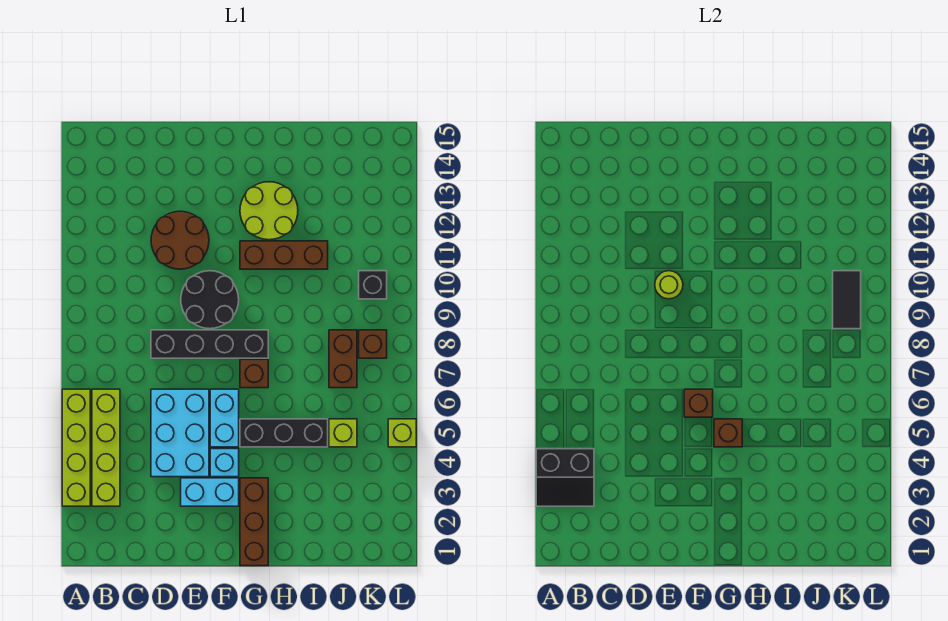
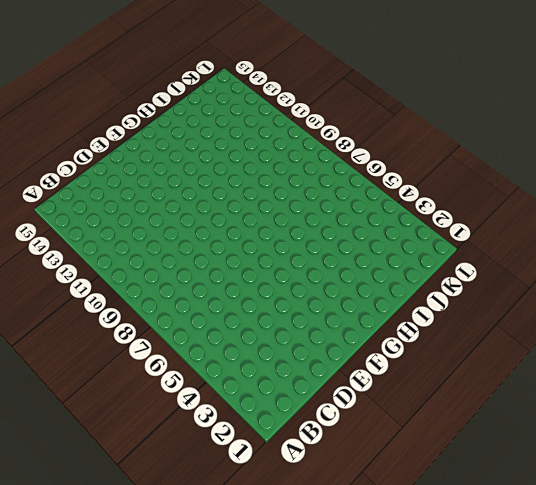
none -> lime brick A3:A6 level 1
none -> lime brick B3:B6 level 1
none -> cyan brick D4:E6 level 1

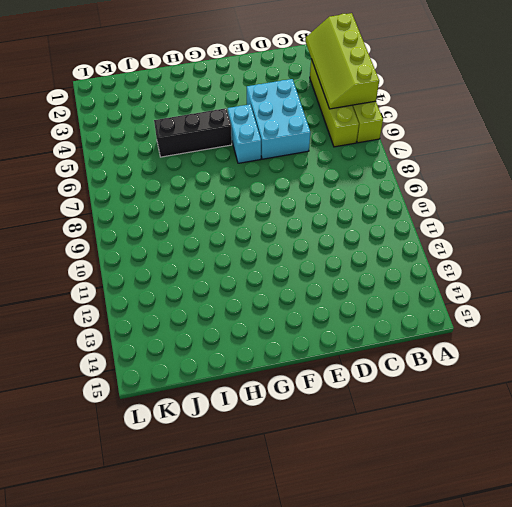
lime slope A2:B5 level 2 top A -> black slope A3:B4 level 2 top 4
none -> black brick D8:G8 level 1
none -> brown round brick D11:E12 level 1
none -> cyan brick E3:F3 level 1

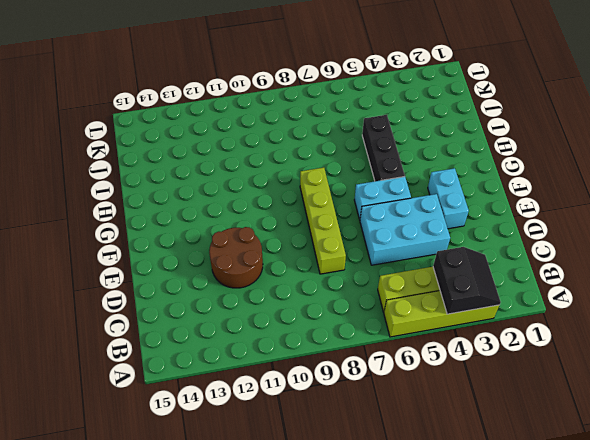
lime brick D8:G8 level 1 -> black brick D8:G8 level 1
none -> black round brick E9:F10 level 1
none -> cyan brick F4 level 1
none -> brown brick G1:G3 level 1

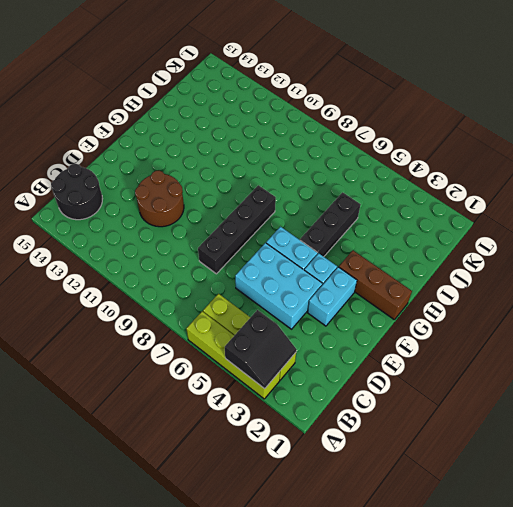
black round brick B14:C15 level 1 -> black round brick E9:F10 level 1
none -> brown brick G7 level 1
none -> brown brick G11:I11 level 1
none -> lime round brick G12:H13 level 1

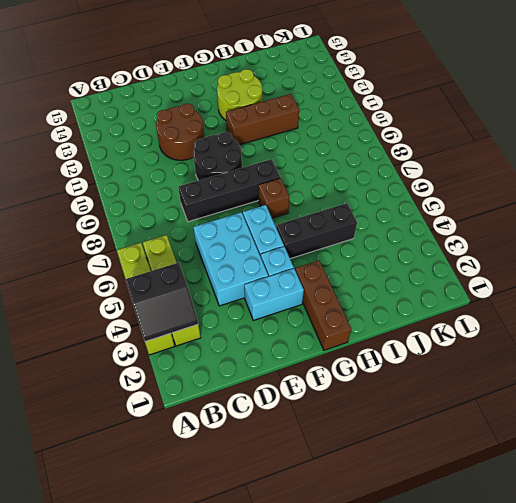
none -> lime brick J5 level 1
none -> brown brick J7:J8 level 1
none -> brown brick K8 level 1

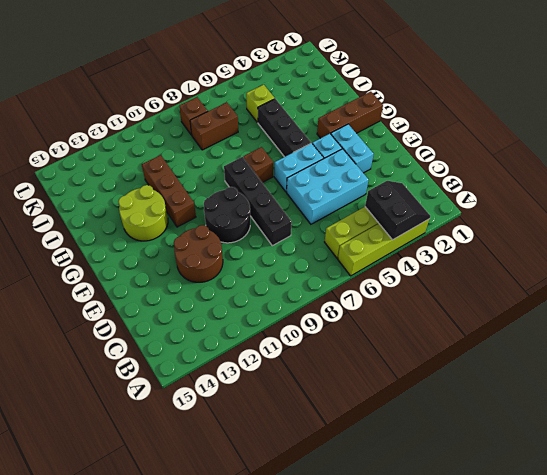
none -> black brick K10 level 1
none -> lime brick L5 level 1
none -> lime round brick E10 level 2

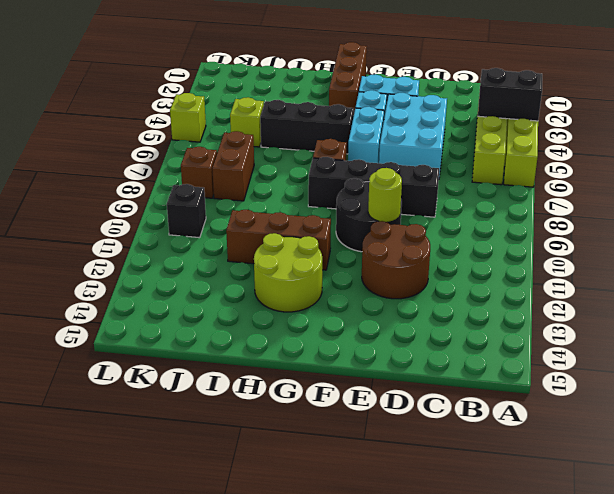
none -> brown brick F6 level 2
none -> brown brick G5 level 2
none -> black tile K9:K10 level 2

